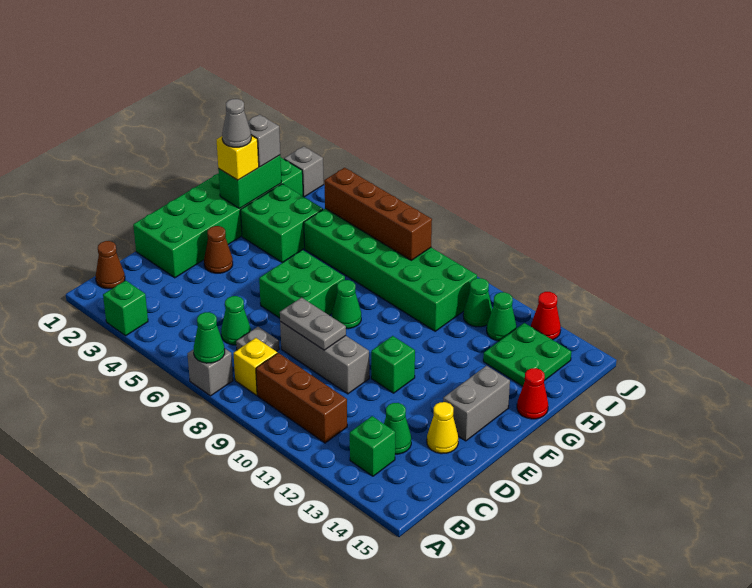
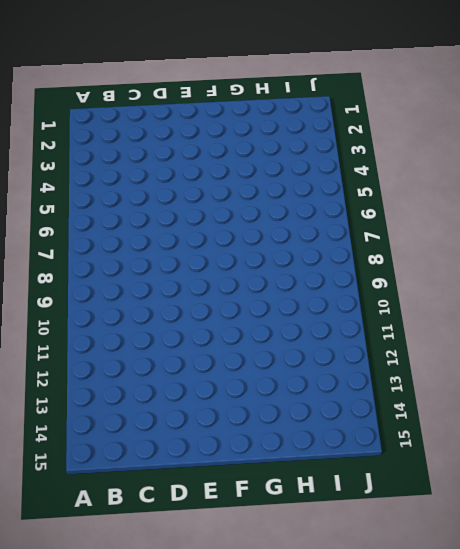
none -> green brick A3 level 1
none -> grey brick A7 level 1
none -> brown cone B1 level 1
none -> yellow brick B8 level 1

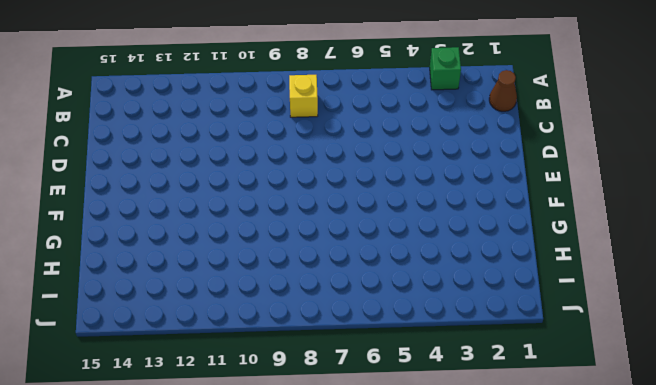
none -> grey brick A7 level 1
none -> brown brick B9:B11 level 1
none -> green brick B13 level 1
none -> green cone C6 level 1

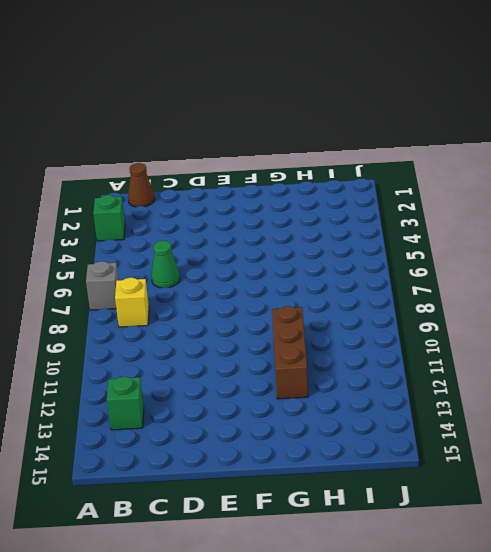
brown brick G10:G12 level 1 -> brown brick B9:B11 level 1
none -> grey plate C7 level 1
none -> green cone C13 level 1
none -> green brick D1:I2 level 1
none -> grey brick D8:D10 level 1

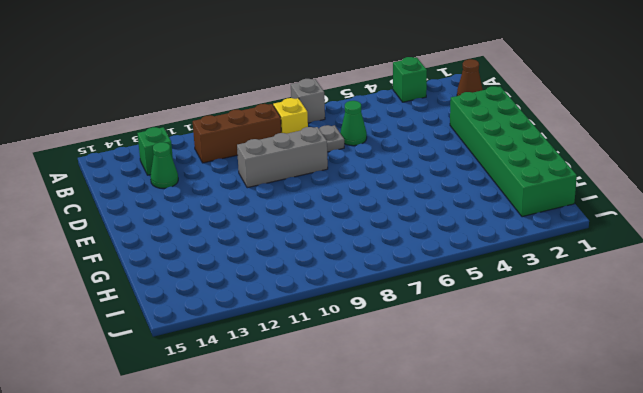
none -> yellow cone D14 level 1
none -> brown cone E3 level 1
none -> green brick E6:F7 level 1
none -> green brick E11 level 1

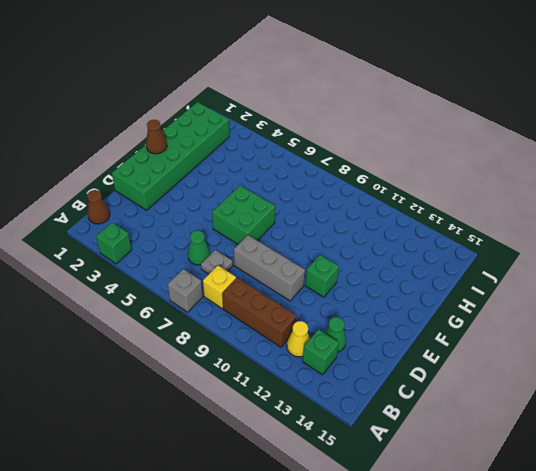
yellow cone B12 level 1 -> yellow cone D14 level 1
brown cone F1 level 2 -> brown cone E3 level 1
none -> grey brick E14:F14 level 1
none -> green cone F8 level 1
none -> green brick G3:H4 level 1
none -> red cone G15 level 1

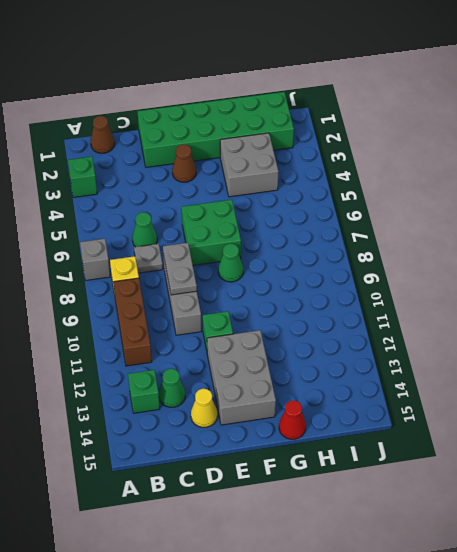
grey brick E12:F14 level 1 -> grey brick E14:F14 level 1
grey brick G3:H4 level 1 -> green brick G3:H4 level 1
none -> green brick H5:I10 level 1
none -> green plate H13:I14 level 1
none -> green cone I11 level 1
none -> green cone I12 level 1

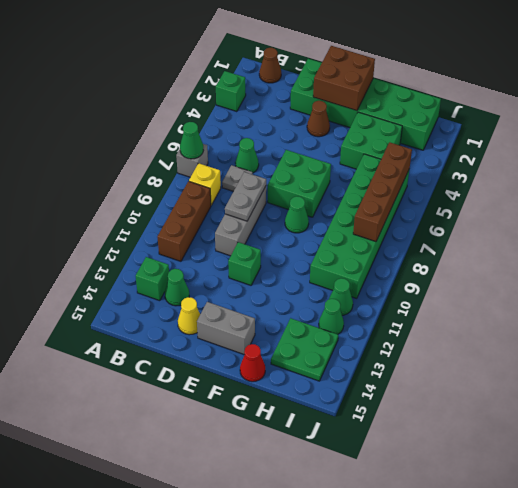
brown brick E1:F2 level 2 -> none
none -> grey brick J2 level 1
none -> red cone J13 level 1
none -> green brick G2:H2 level 2
none -> yellow brick G2 level 3

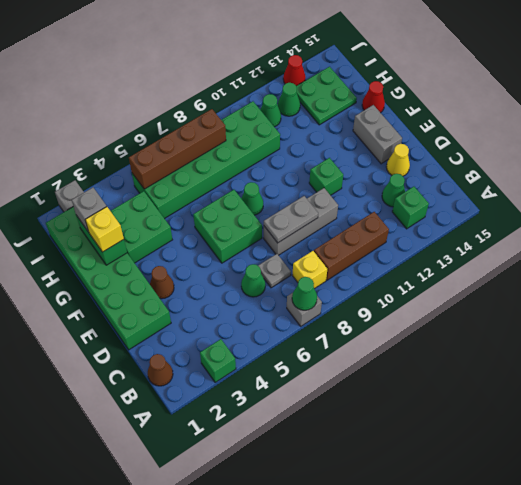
none -> grey cone G2 level 4

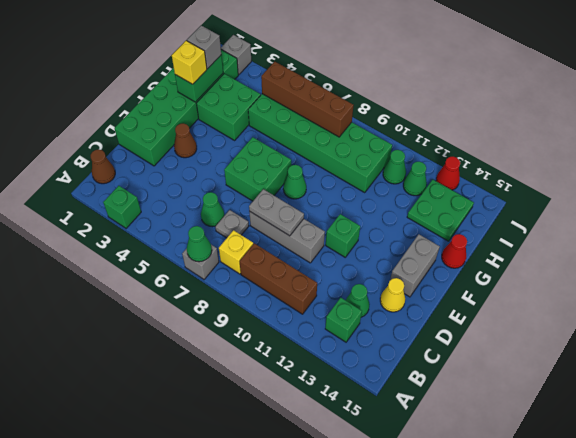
none -> grey cone G2 level 4

